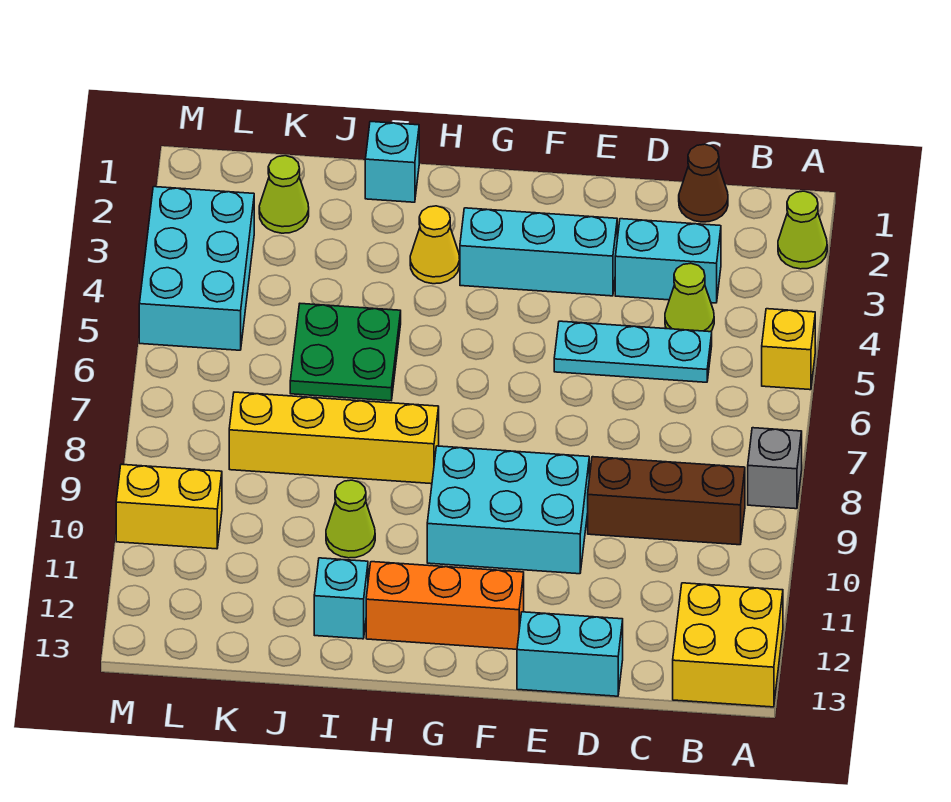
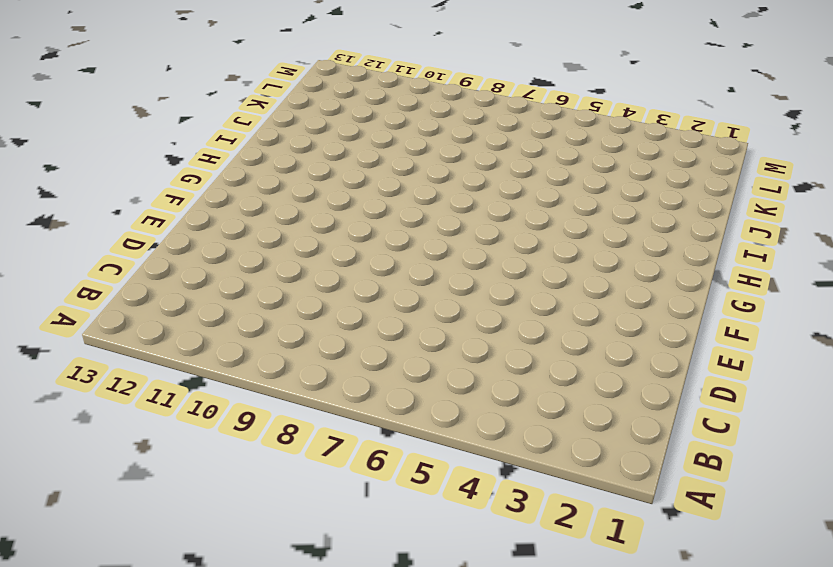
none -> lime cone A2 level 1
none -> yellow brick A5 level 1
none -> grey brick A8 level 1

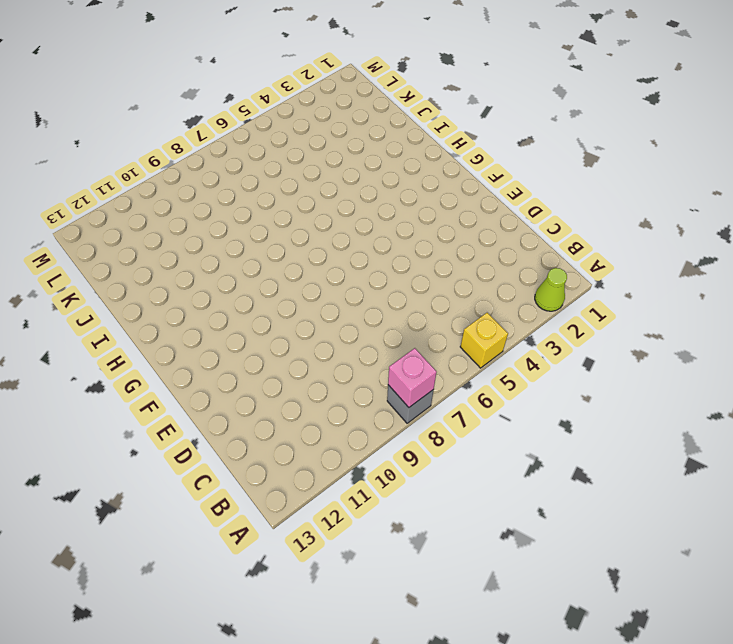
pink brick A8 level 2 -> none
none -> yellow brick A12:B13 level 1
none -> brown brick B9:D9 level 1
none -> brown cone C1 level 1

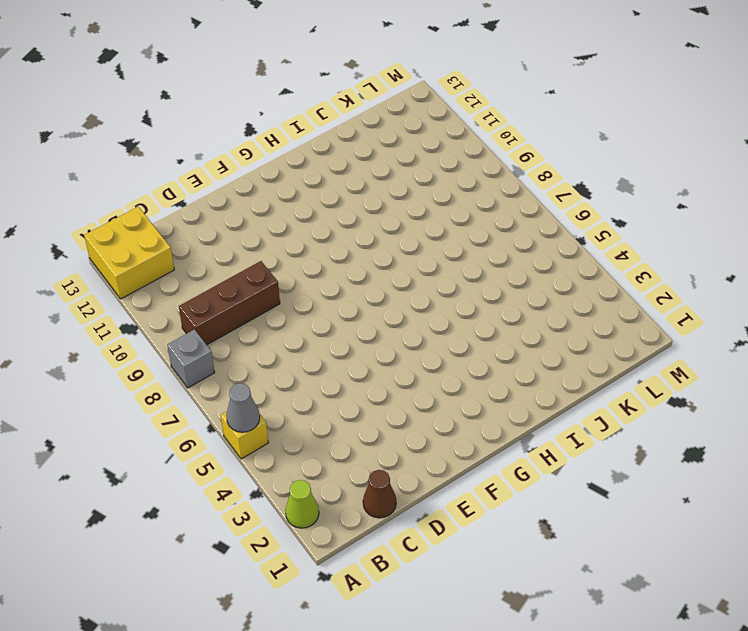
grey cone A5 level 2 -> none
none -> cyan brick C3:D3 level 1
none -> lime cone C4 level 1
none -> cyan plate C5:E5 level 1

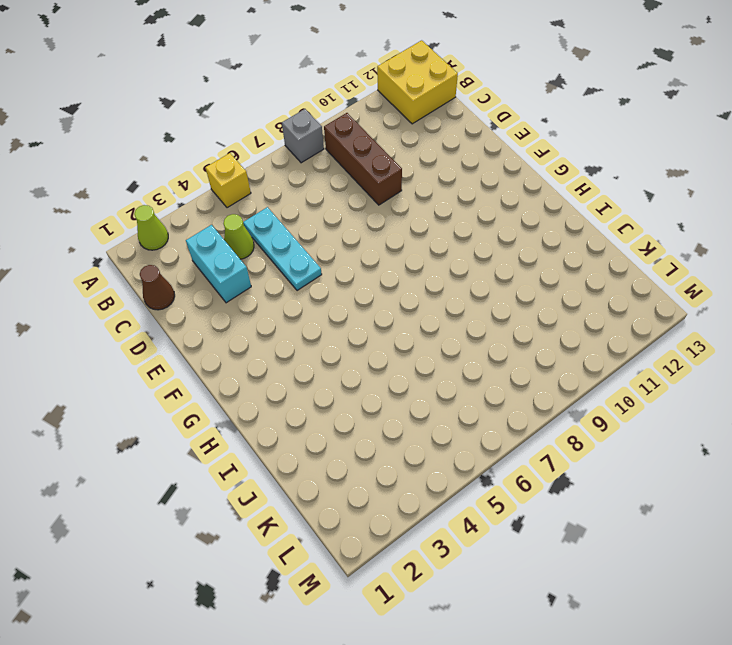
none -> cyan brick D13:E13 level 1
none -> cyan brick E3:G3 level 1
none -> cyan brick E9:G10 level 1

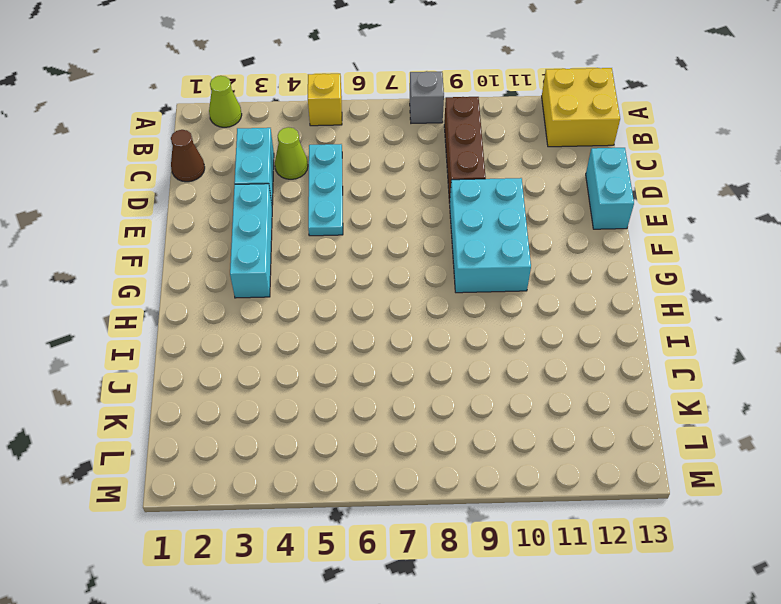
none -> orange brick F12:H12 level 1
none -> yellow cone H3 level 1
none -> yellow brick H8:K8 level 1

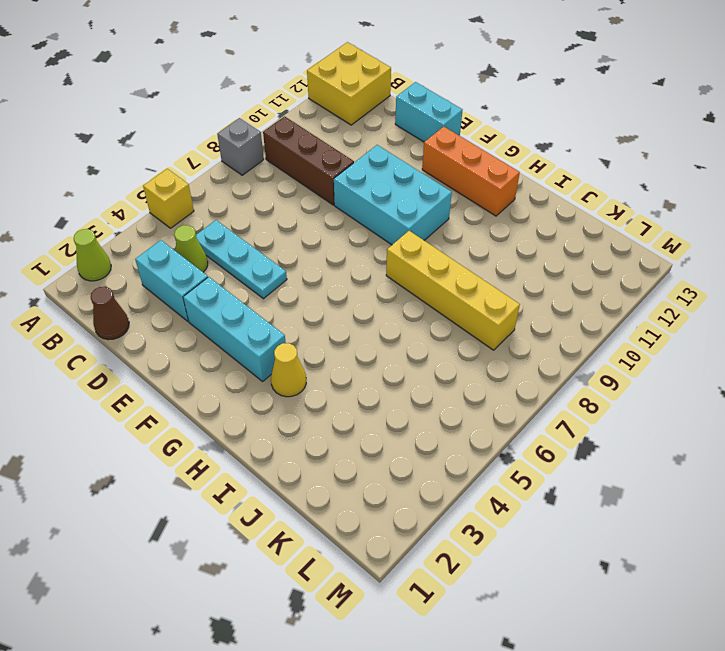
none -> cyan brick I1 level 1
none -> green plate I5:J6 level 1
none -> lime cone I10 level 1

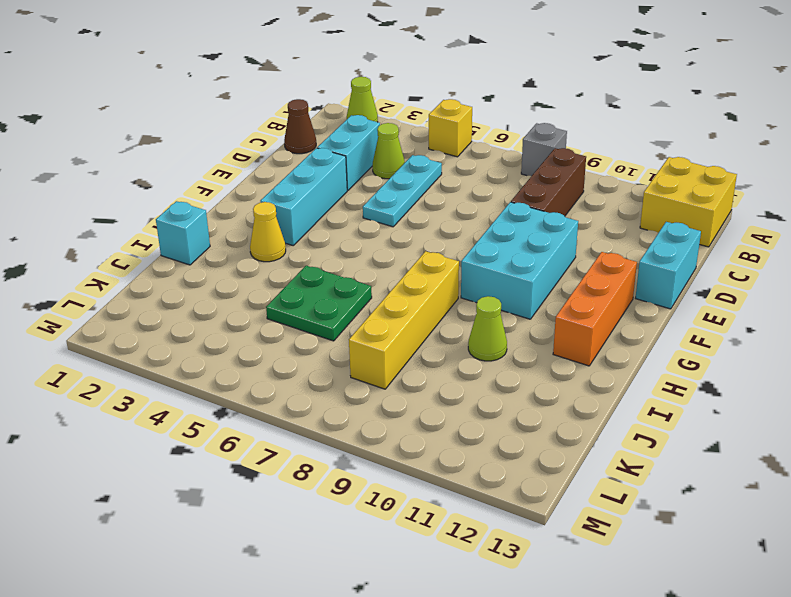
none -> cyan brick I12 level 1
none -> lime cone K2 level 1
none -> cyan brick L3:M5 level 1

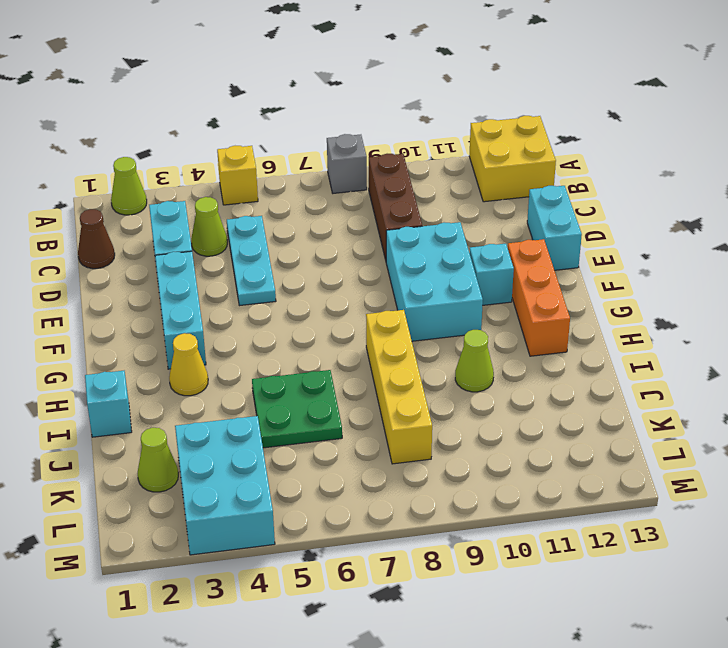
cyan brick F11 level 1 -> cyan brick I12 level 1
cyan brick K3:M4 level 1 -> cyan brick L3:M5 level 1
none -> yellow brick L10:M10 level 1

